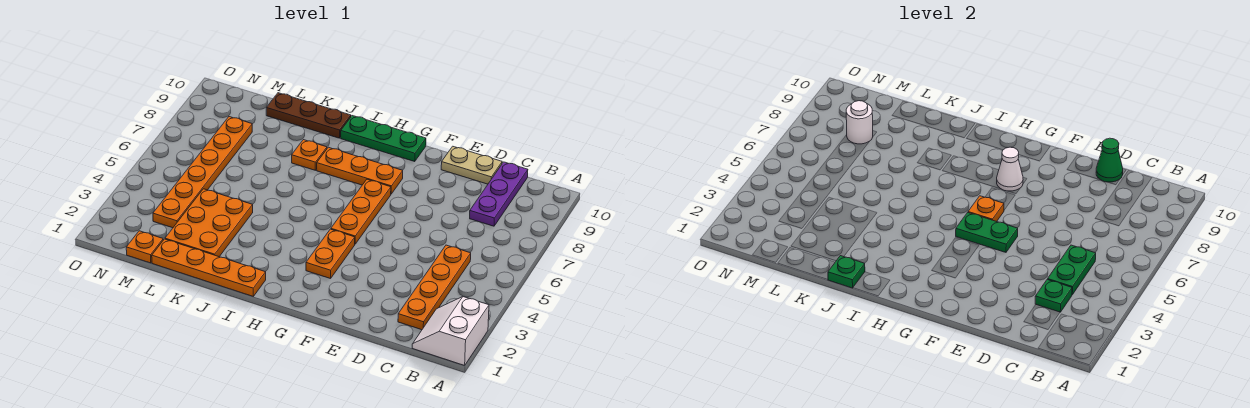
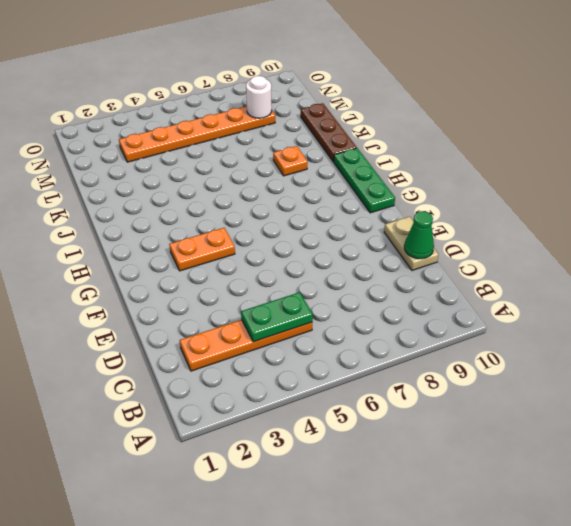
none -> white slope A1:B2 level 1 top A
none -> purple plate C8:C10 level 1
none -> orange plate G5:G7 level 1

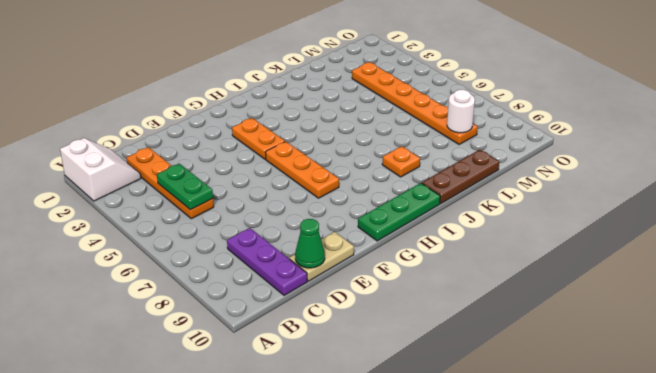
none -> orange plate G8:I8 level 1
none -> orange plate I1:L1 level 1
none -> orange plate K2:L4 level 1

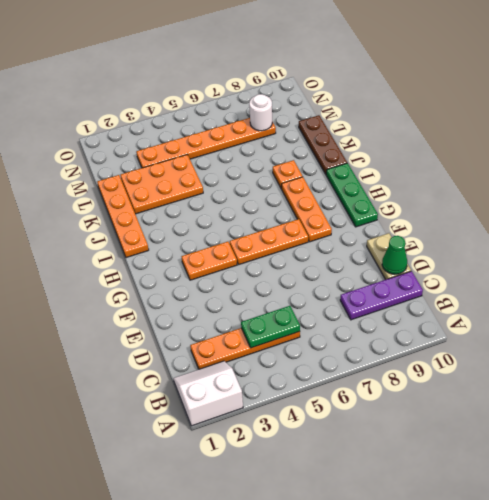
none -> orange plate M1 level 1
none -> green plate C3 level 2
none -> green plate F5:G5 level 2

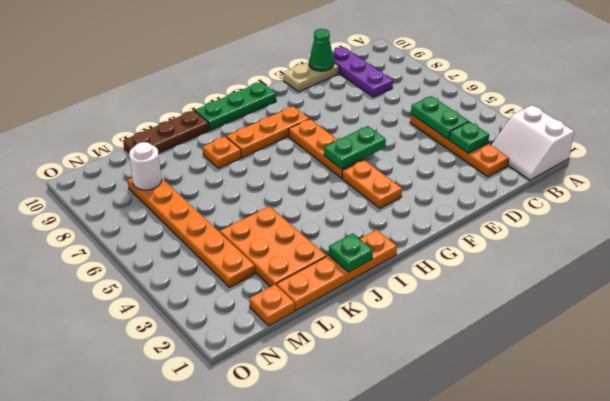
none -> orange plate G6 level 2
none -> white cone G8 level 2

